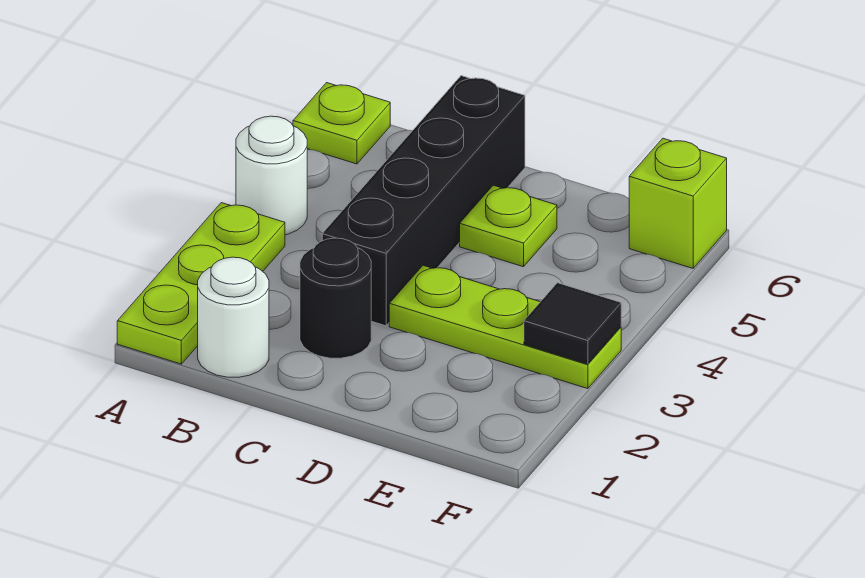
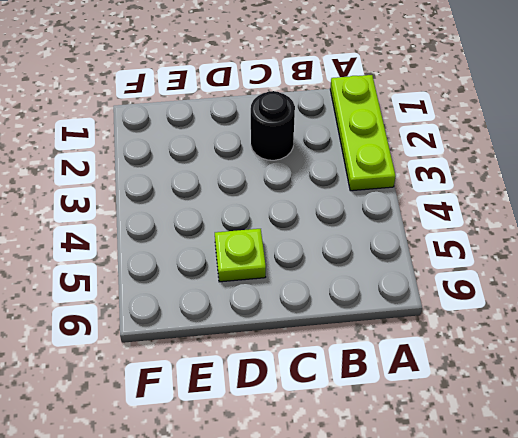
none -> white round brick A4 level 1
none -> lime plate A6 level 1

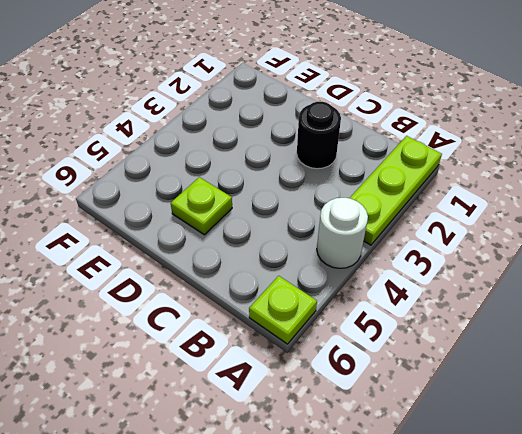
none -> white round brick B1 level 1
none -> black brick C3:C6 level 1

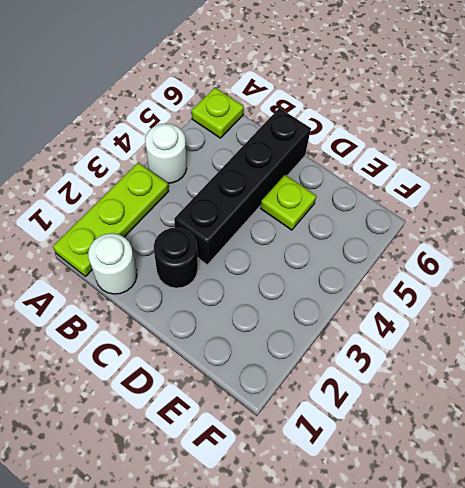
none -> lime plate D3:F3 level 1
none -> lime brick F6 level 1

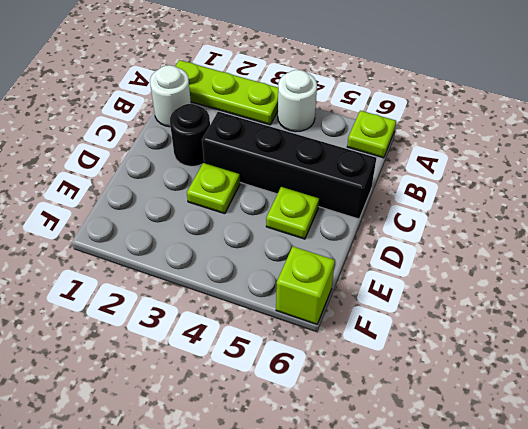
lime plate D3 level 1 -> lime plate D3:F3 level 1
none -> black tile F3 level 2

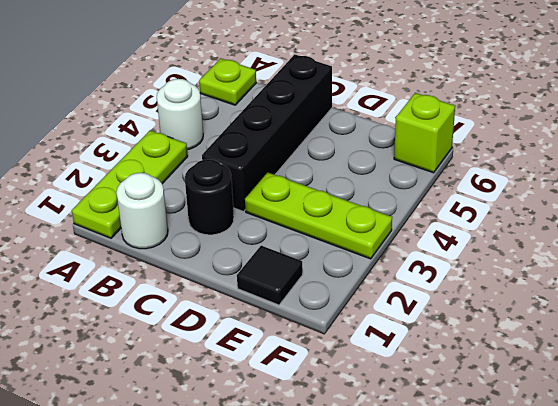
black tile E1 level 1 -> black tile F3 level 2
none -> lime plate D5 level 1

